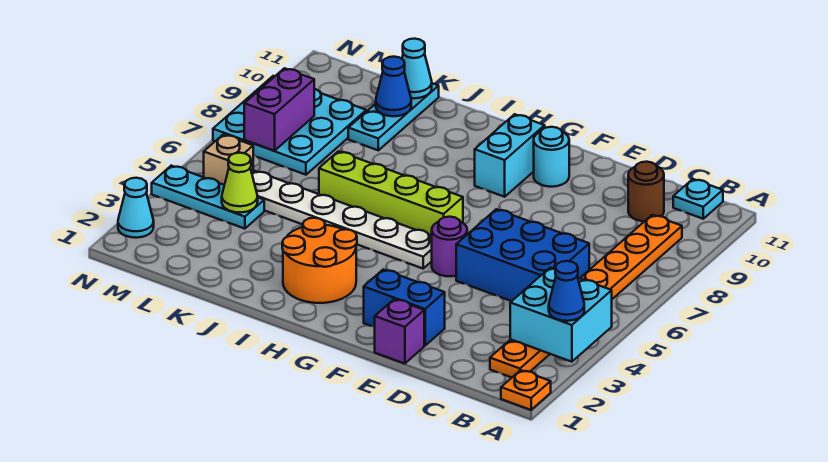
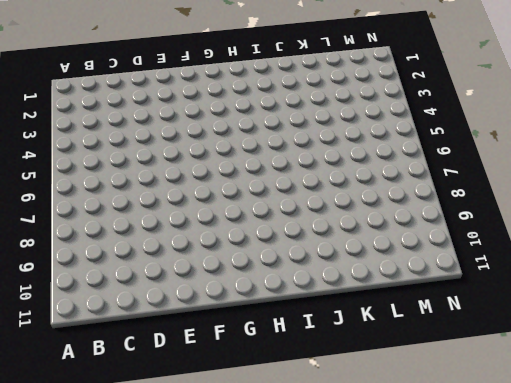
none -> orange plate A1 level 1
none -> orange plate B2:B9 level 1
none -> cyan plate B11 level 1

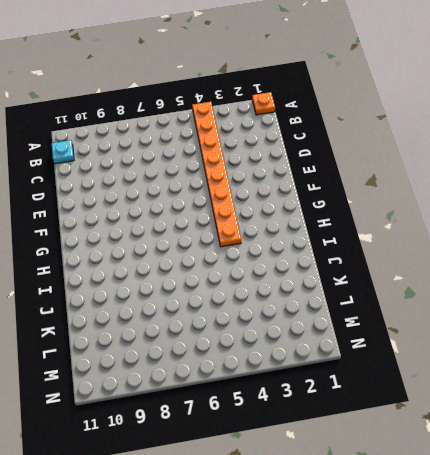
orange plate A4:H4 level 1 -> orange plate B2:B9 level 1
none -> blue brick C5:E6 level 1
none -> brown round brick C10 level 1
none -> purple brick E1 level 1

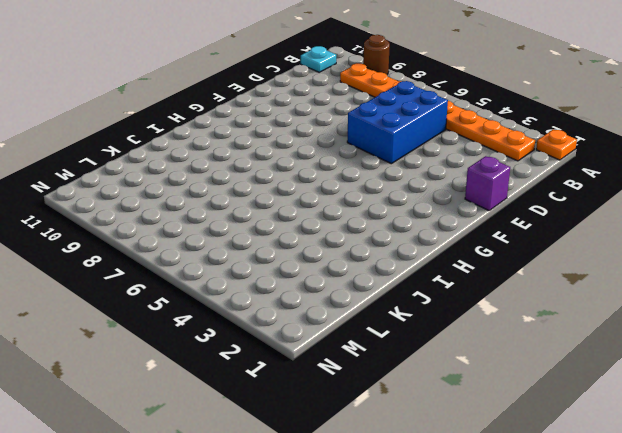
brown round brick A9 level 1 -> brown round brick C10 level 1
none -> blue brick E2:F2 level 1
none -> purple round brick F5 level 1
none -> cyan round brick F10 level 1

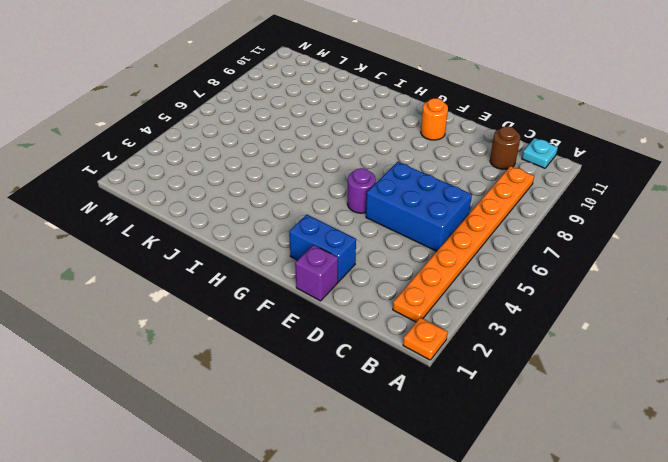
orange round brick F10 level 1 -> cyan round brick F10 level 1
none -> white plate G5:L5 level 1
none -> lime brick G6:J6 level 1
none -> cyan brick G9:G10 level 1

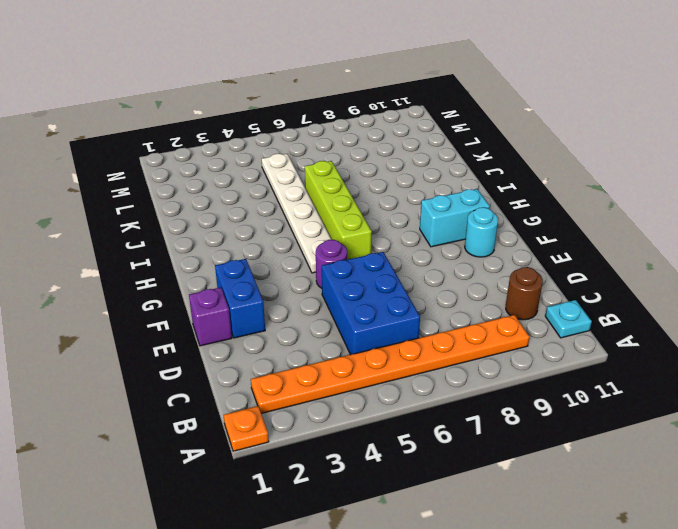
none -> orange round brick H2:I3 level 1
none -> cyan plate K9:K11 level 1
none -> cyan plate L4:N4 level 1

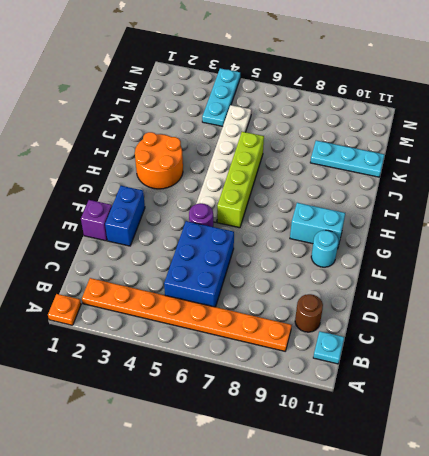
none -> cyan plate L7:N9 level 1
none -> tan brick M5 level 1
none -> cyan cone N2 level 1

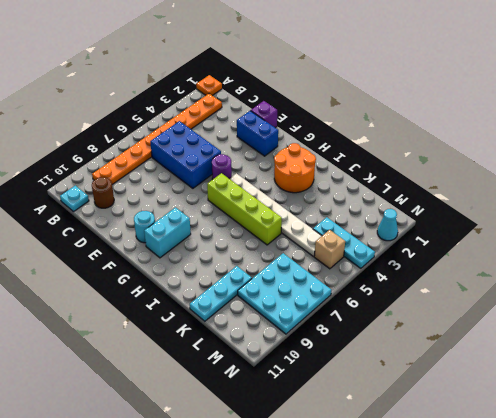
none -> cyan brick A3:B4 level 2
none -> blue cone K10 level 2
none -> cyan cone K11 level 2

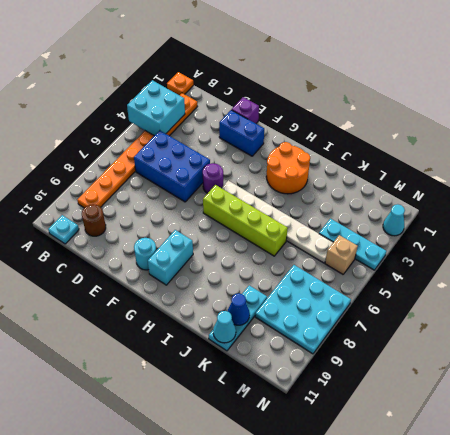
none -> lime cone L4 level 2
none -> purple brick M7:M8 level 2
none -> blue cone A3 level 3

